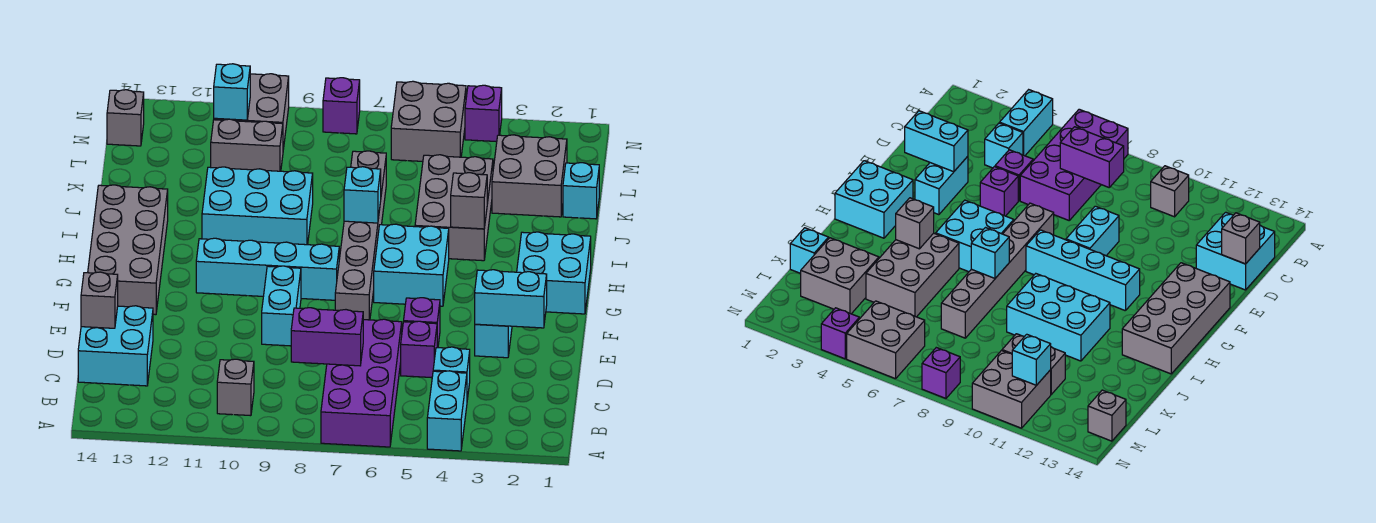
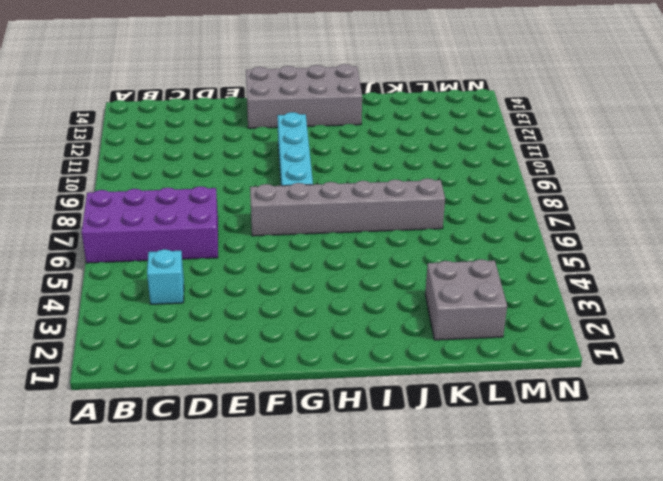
none -> cyan brick A4:B4 level 1
none -> grey brick B10 level 1
none -> cyan brick C13:D14 level 1
none -> purple brick D5 level 1

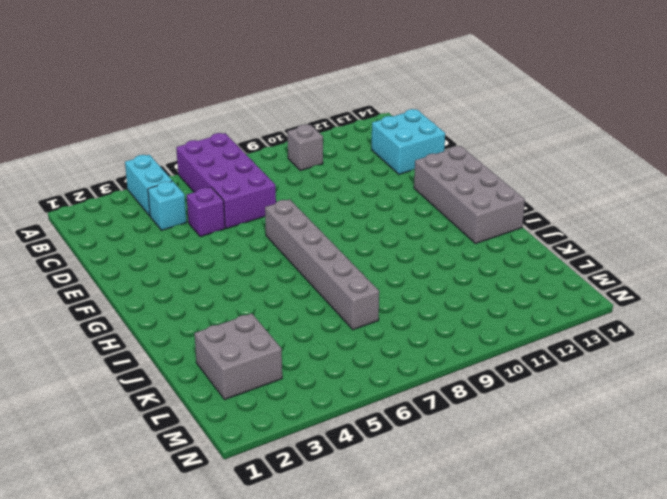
none -> cyan brick E3:F3 level 1
none -> purple brick E5 level 1
none -> cyan brick E9:F9 level 1
none -> cyan brick G1:H2 level 1

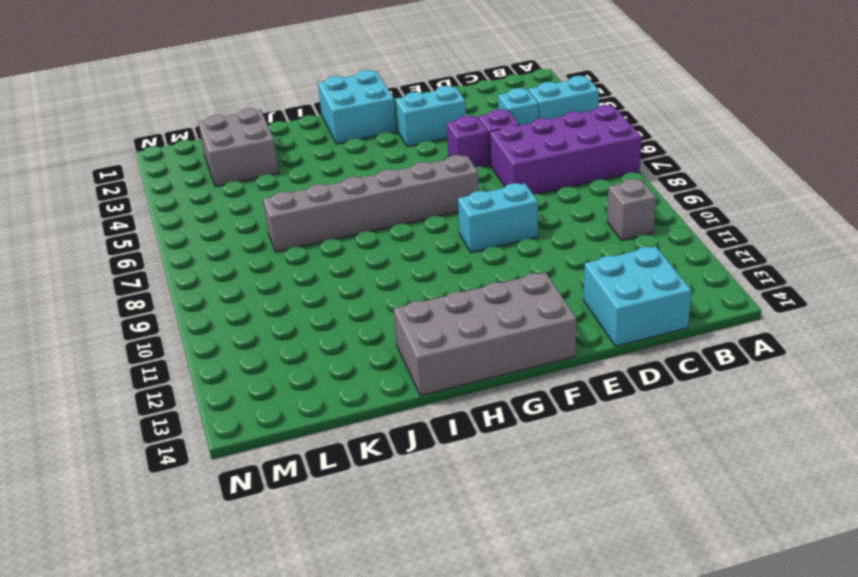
none -> cyan brick G5:H6 level 1
none -> cyan brick G8:G11 level 1
none -> grey brick I4:K5 level 1
none -> cyan brick I9:J11 level 1

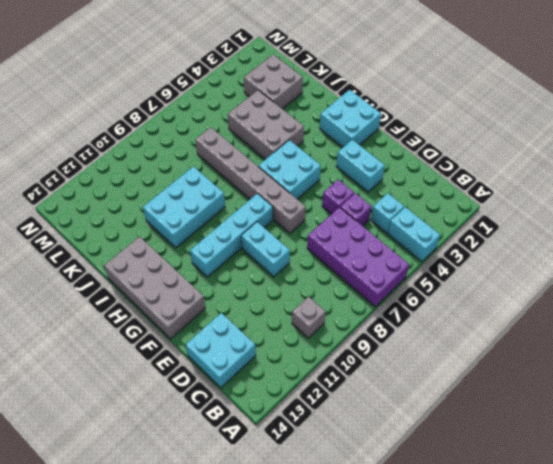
none -> cyan brick K1 level 1
none -> grey brick L10:L11 level 1
none -> grey brick M5:N6 level 1
none -> grey brick M10:N11 level 1

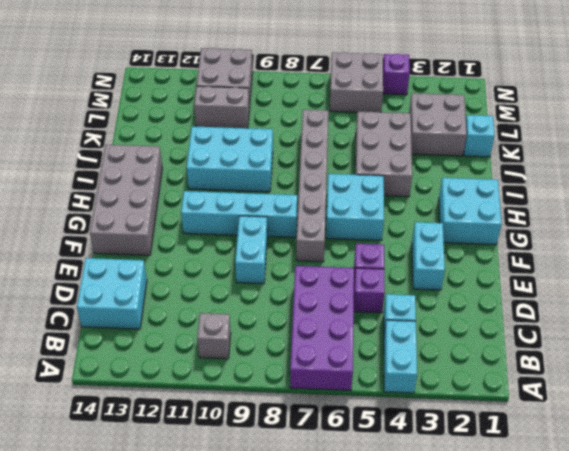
none -> grey brick M14 level 1
none -> purple brick N8 level 1
none -> purple brick C7:C8 level 2
none -> grey brick D14 level 2

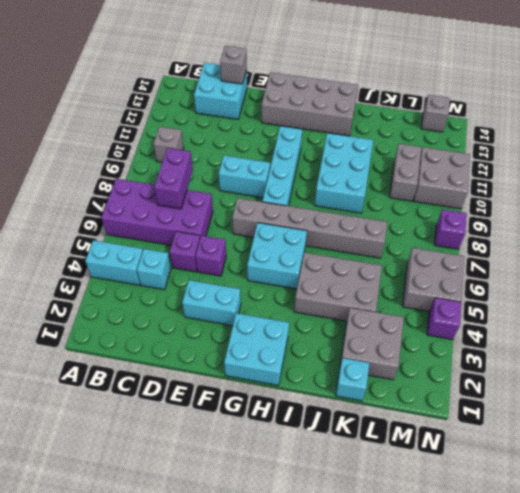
none -> cyan brick E2:E3 level 2
none -> grey brick I4 level 2
none -> cyan brick I7 level 2
none -> cyan brick M11 level 2

